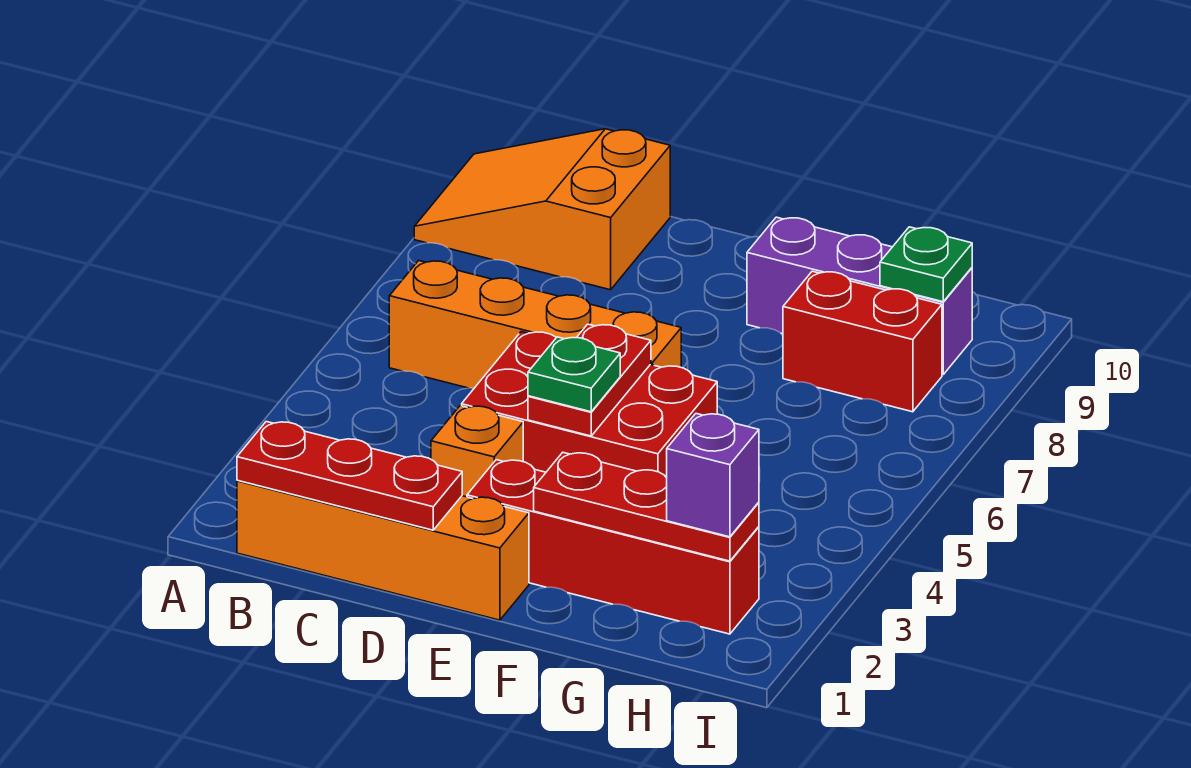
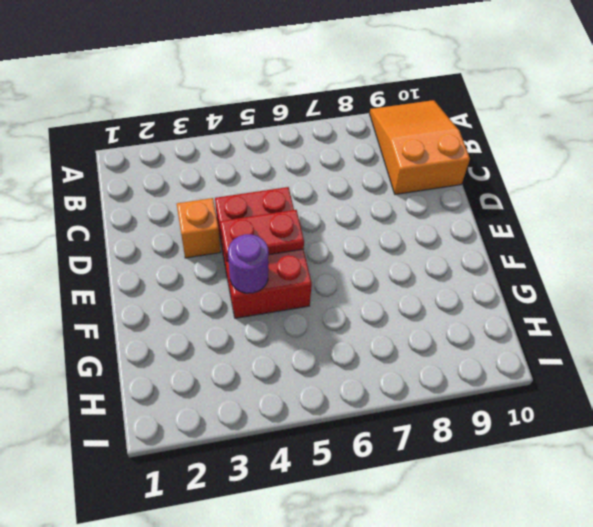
purple round brick F4 level 2 -> none
none -> orange brick B1:E1 level 1
none -> orange brick B6:E6 level 1
none -> red brick E2:H2 level 1

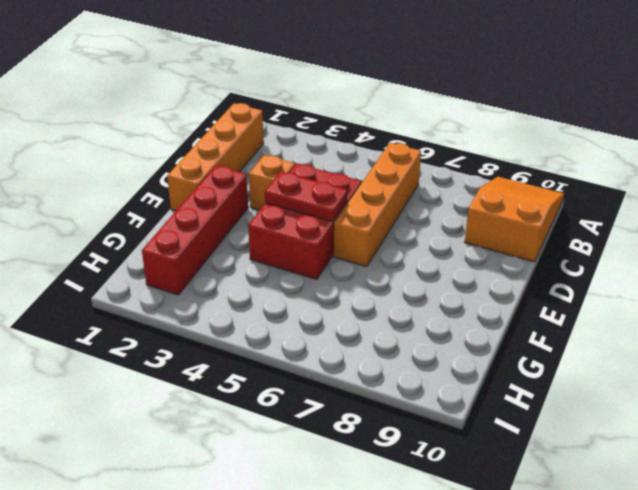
none -> purple brick F9:H9 level 1
none -> red brick G8:H8 level 1
none -> red plate B1:D1 level 2

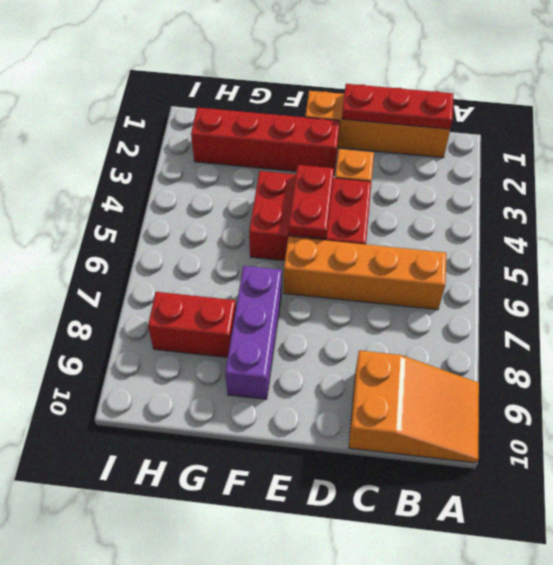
purple brick F7:F9 level 1 -> purple brick F9:H9 level 1
none -> red plate F2:H2 level 2
none -> green plate H9 level 2
none -> green plate E4 level 3

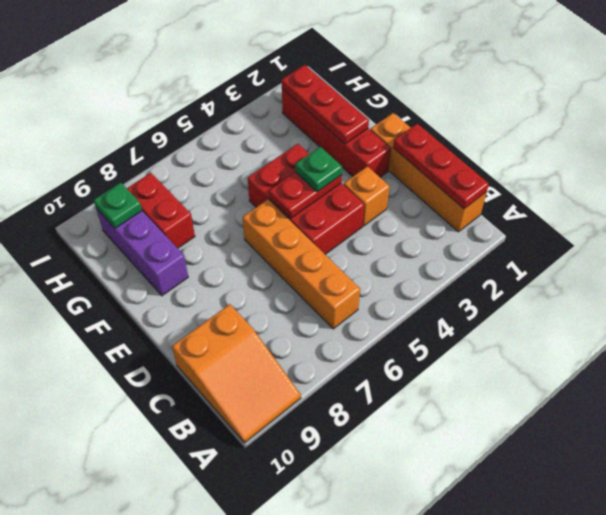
none -> purple brick H2 level 3

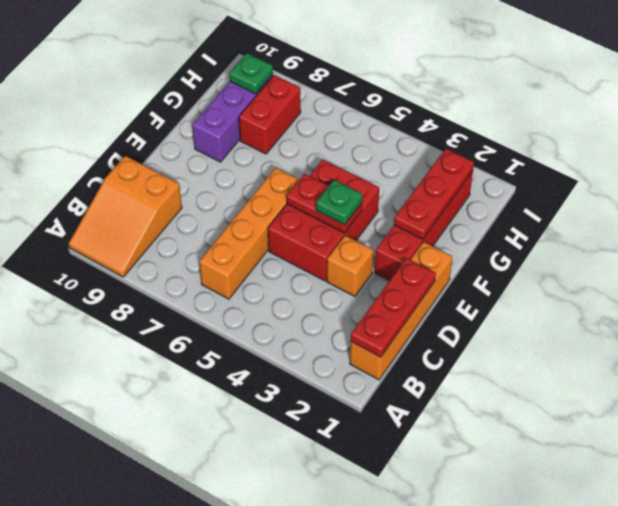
none -> purple brick H2 level 3

